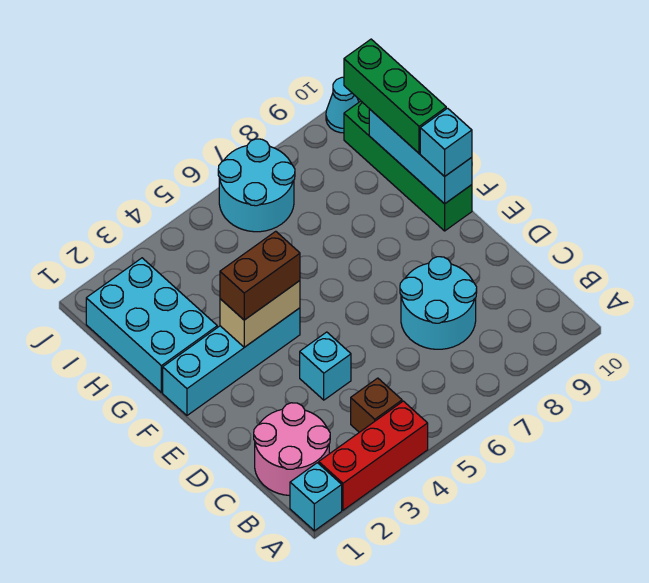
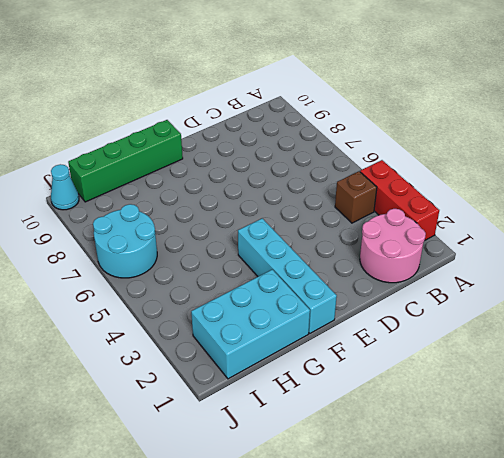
none -> cyan brick A1 level 1
none -> cyan round brick C7:D8 level 1
none -> cyan brick D4 level 1

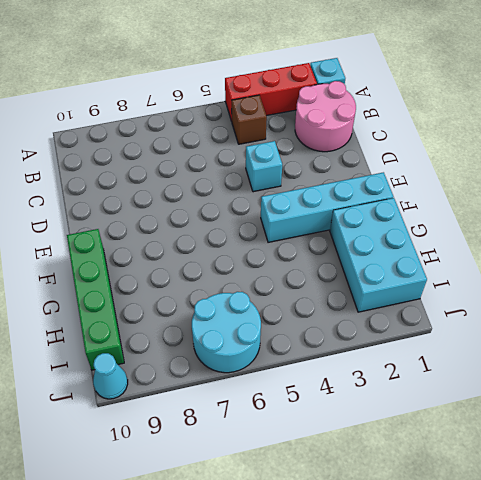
none -> cyan round brick C7:D8 level 1
none -> tan brick F3:F4 level 2
none -> cyan brick F10:H10 level 2

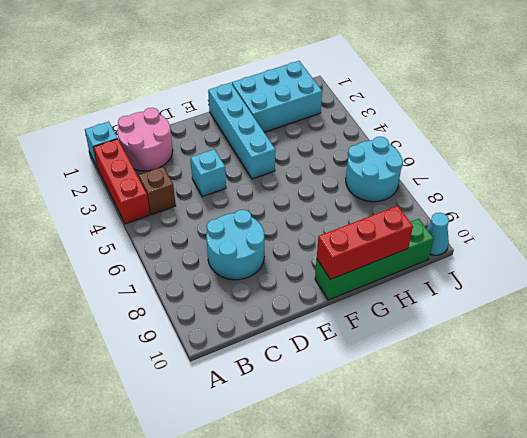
red brick F10:H10 level 2 -> cyan brick F10:H10 level 2
none -> tan brick F3:F4 level 2
none -> brown brick F3:F4 level 3
none -> cyan brick F10 level 3

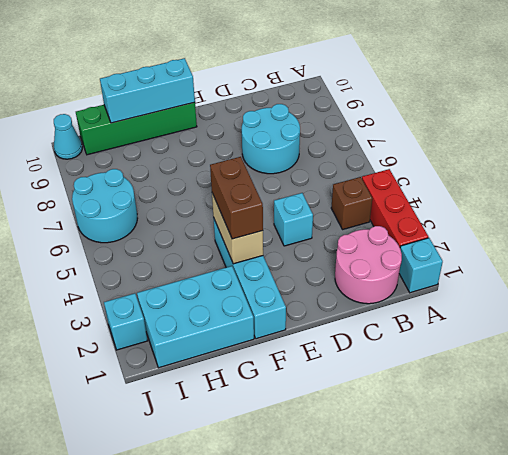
cyan brick J2 level 1 -> cyan brick F10 level 3
none -> green brick G10:I10 level 3

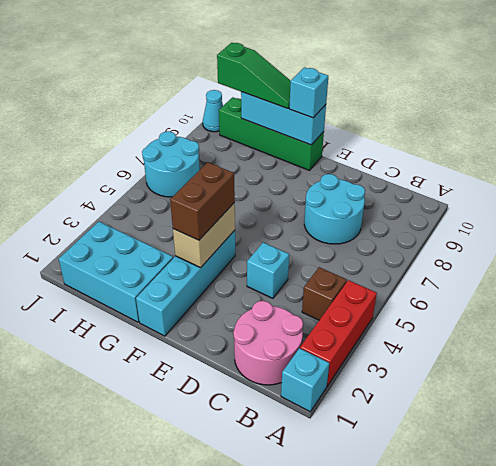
green slope G10:I10 level 3 top I -> green brick G10:I10 level 3

